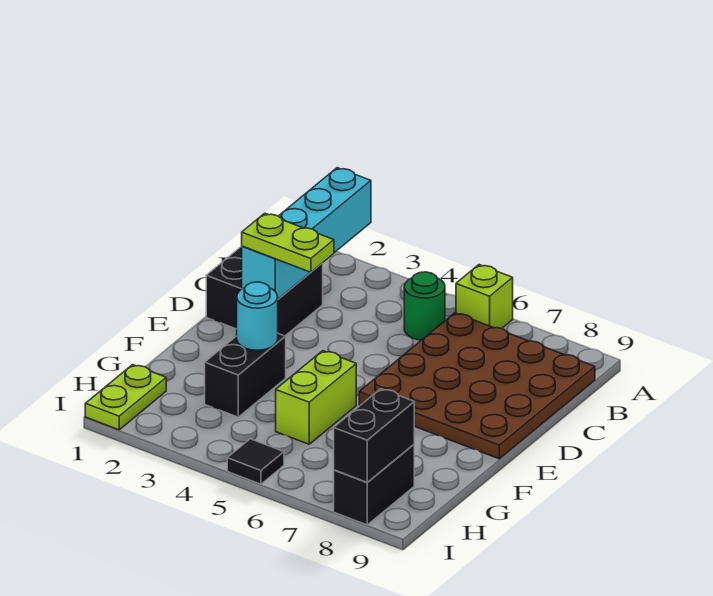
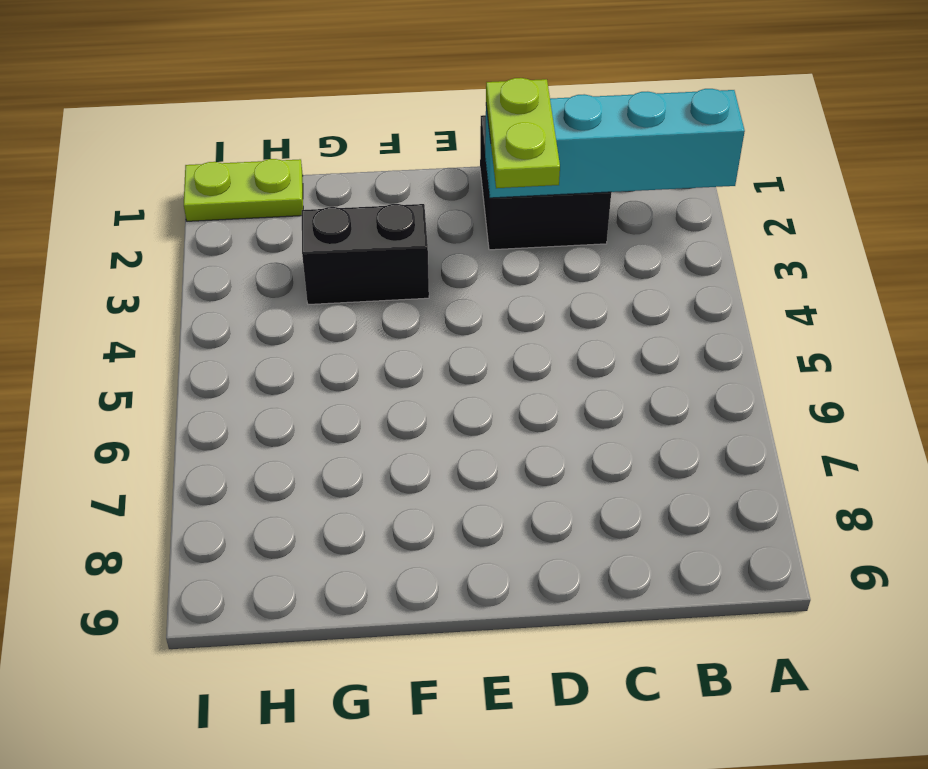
none -> lime brick A6 level 1
none -> green round brick B5 level 1
none -> brown plate B6:E9 level 1

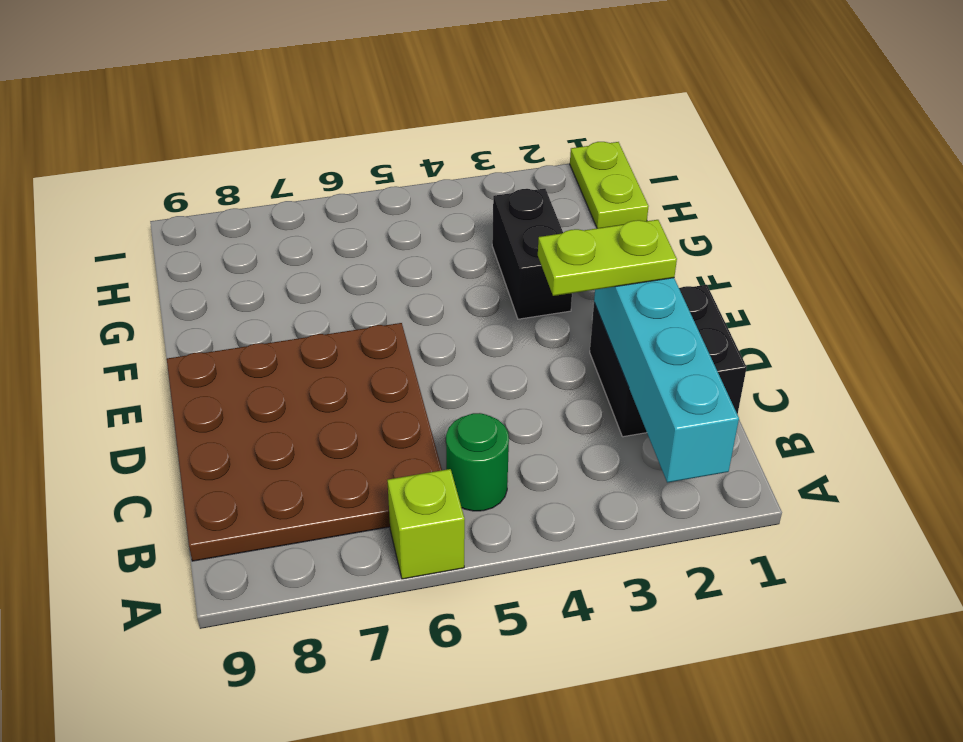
none -> lime brick F5:G5 level 1
none -> black brick H8:I8 level 1
none -> black tile I5 level 1

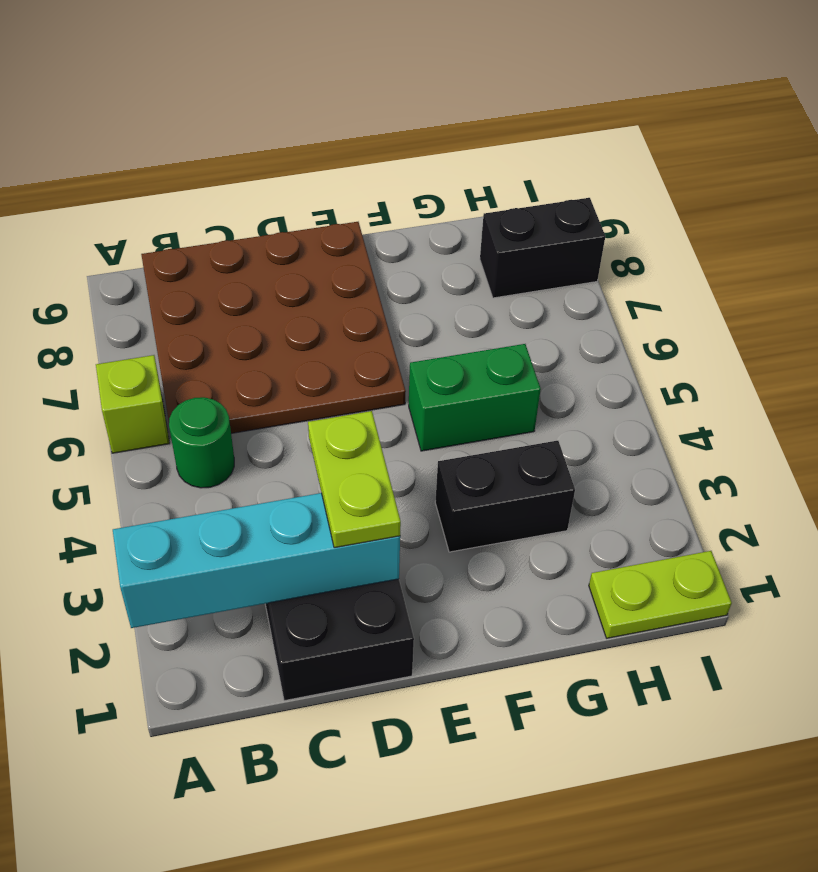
green brick F5:G5 level 1 -> lime brick F5:G5 level 1
none -> black tile I5 level 1
none -> cyan round brick F3 level 2
none -> black brick H8:I8 level 2

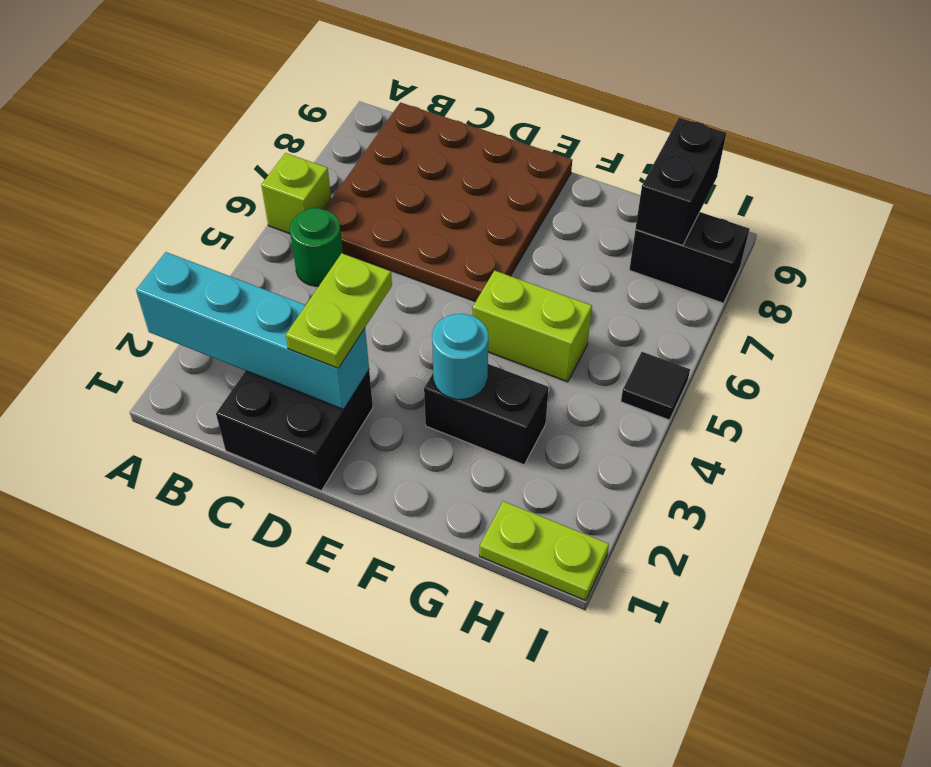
black brick H8:H9 level 2 -> black brick H8:I8 level 2

